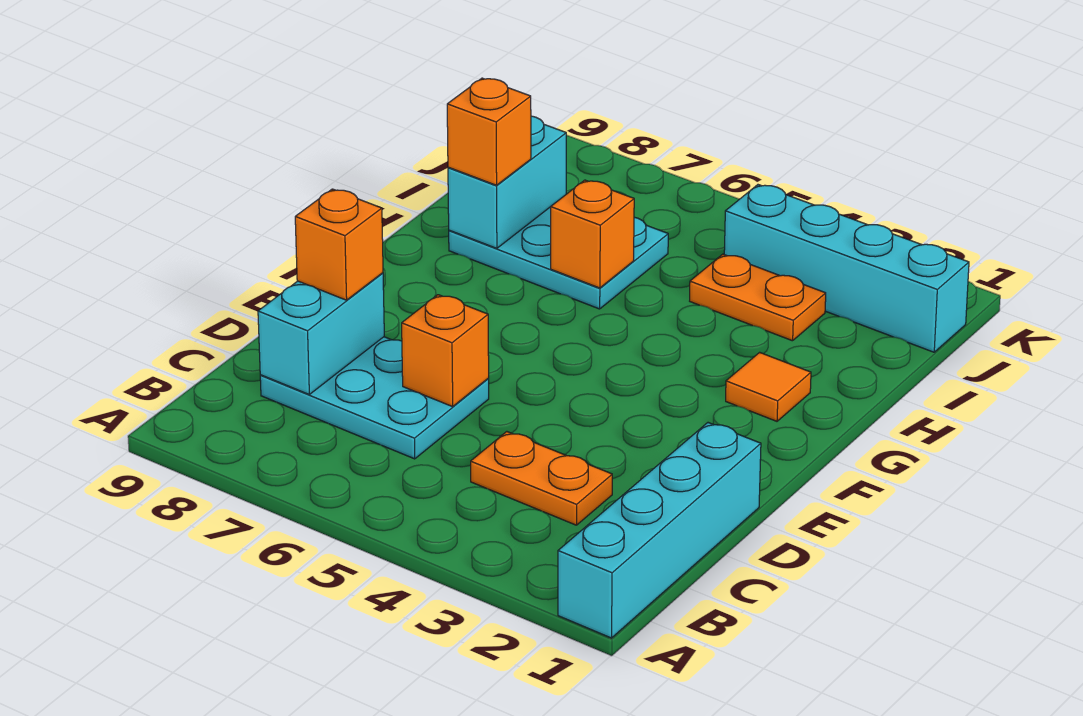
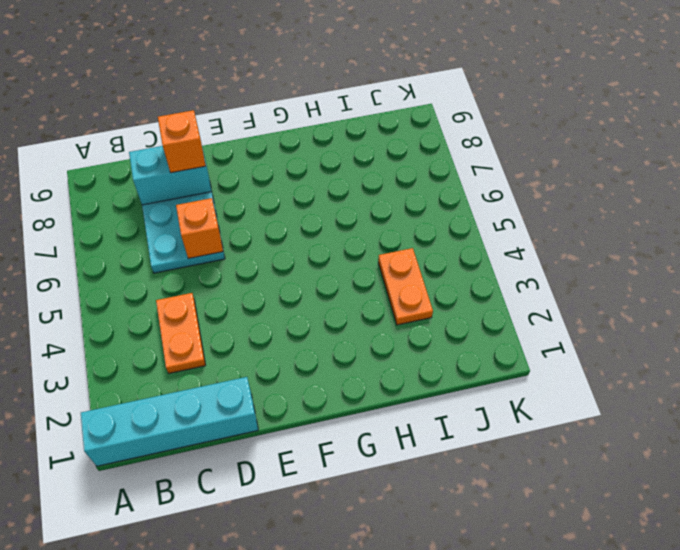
none -> orange tile G2 level 1
none -> cyan plate H6:I8 level 1
none -> cyan brick J1:J4 level 1

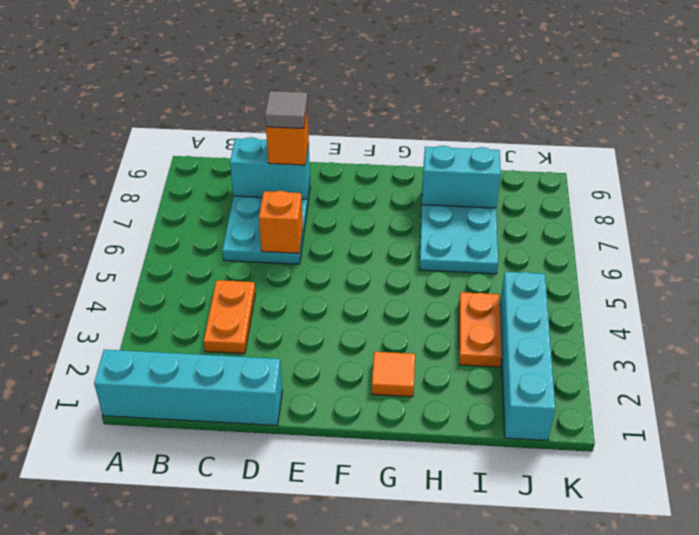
grey tile D8 level 4 -> none
none -> orange brick H6 level 2
none -> orange brick H8 level 3

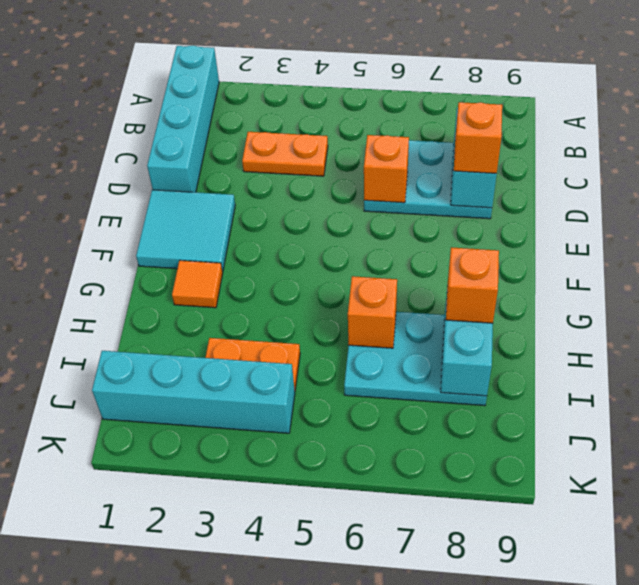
cyan tile E1:F2 level 1 -> none

